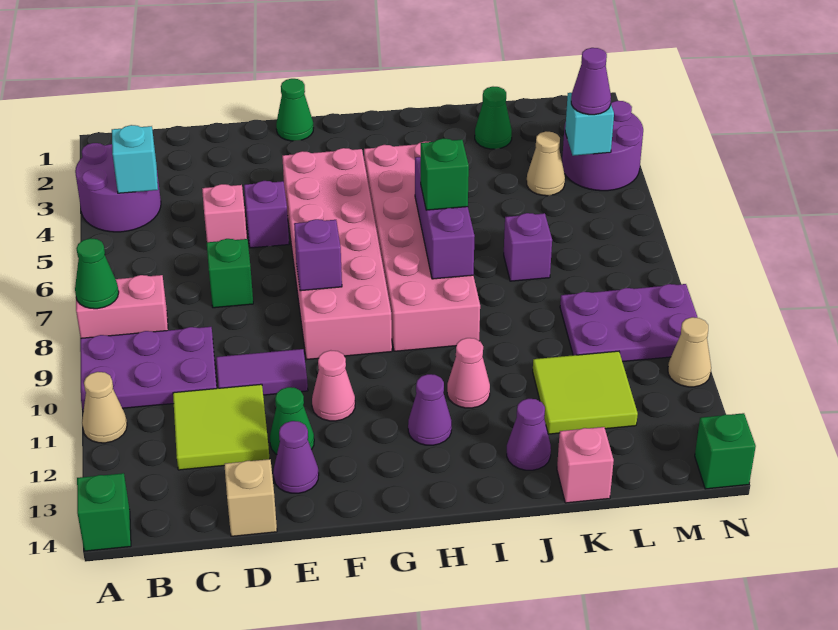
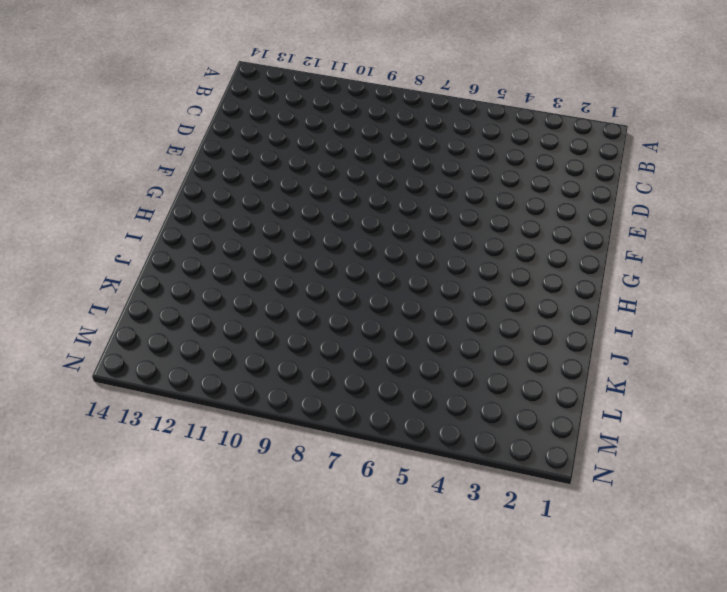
none -> purple round brick A3:B4 level 1
none -> pink brick A8:B8 level 1
none -> purple plate A9:C10 level 1
none -> tan cone A11 level 1

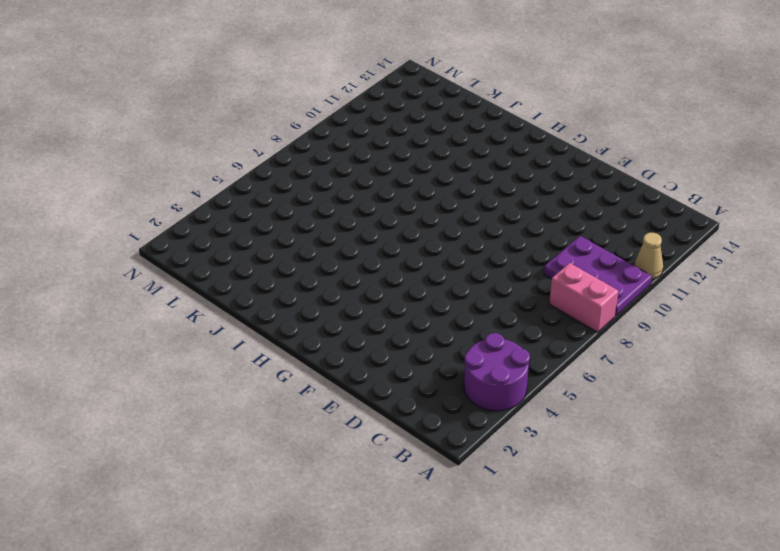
none -> green brick A14 level 1
none -> lime tile C11:D12 level 1
none -> pink brick D5 level 1
none -> green brick D7 level 1

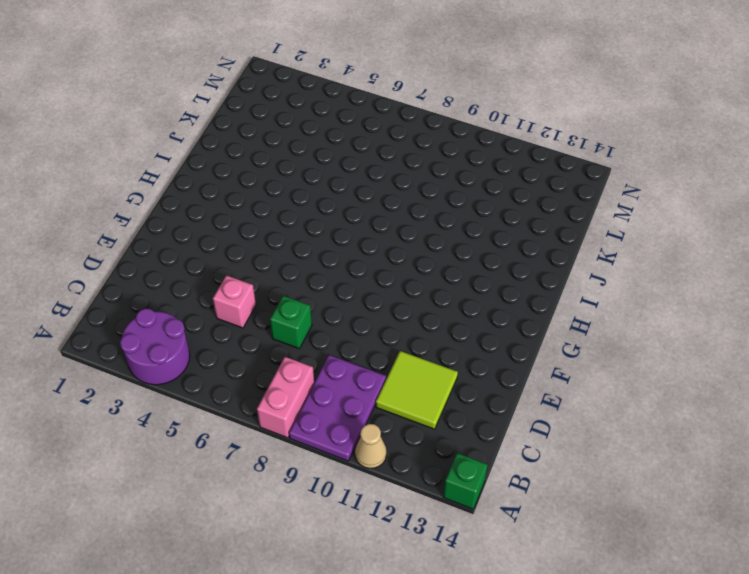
none -> purple tile D10:E10 level 1
none -> tan brick D14 level 1
none -> purple brick E5 level 1
none -> green cone E12 level 1

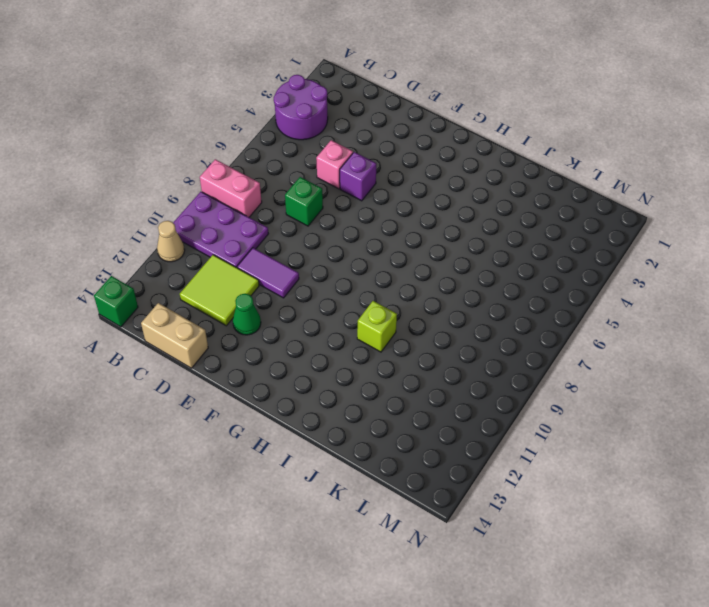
tan brick C14:D14 level 1 -> tan brick D14 level 1
lime brick I10 level 1 -> none
none -> purple cone E13 level 1
none -> green cone F1 level 1
none -> pink brick F4:G9 level 1
none -> pink cone F11 level 1

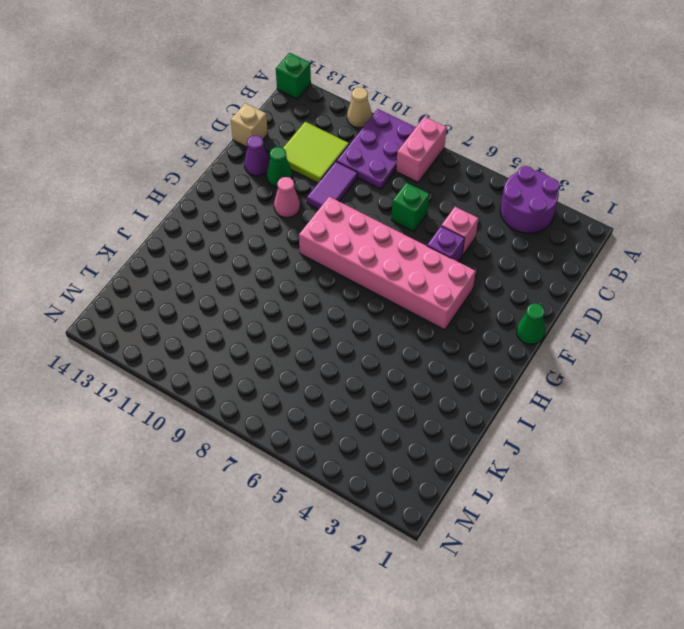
none -> pink brick H4:I9 level 1
none -> purple cone H12 level 1
none -> pink cone I11 level 1
none -> purple cone J13 level 1

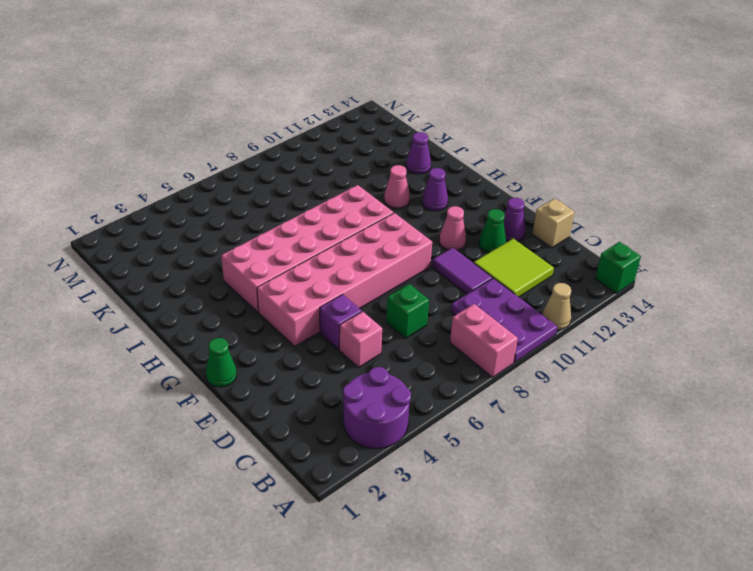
none -> green cone K2 level 1
none -> purple brick K7 level 1
none -> lime tile K11:L12 level 1
none -> pink brick K14 level 1

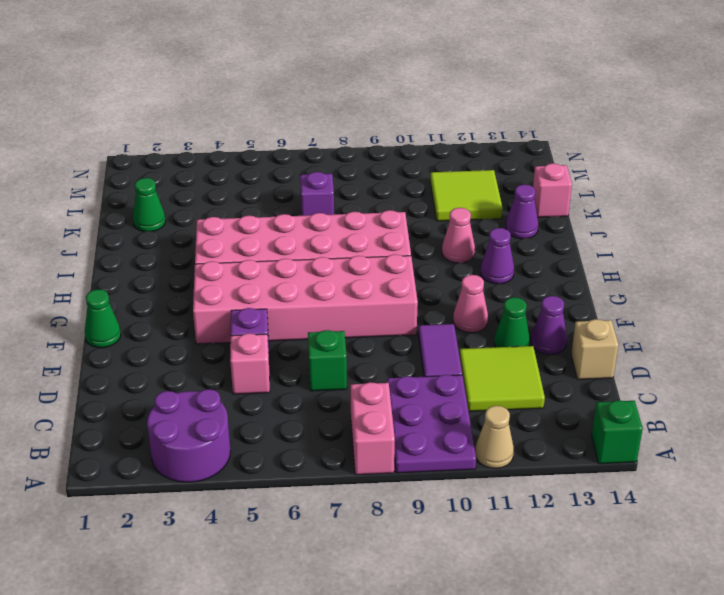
none -> tan cone L4 level 1
none -> purple plate L9:N10 level 1
none -> purple round brick M3:N4 level 1
none -> tan cone N11 level 1

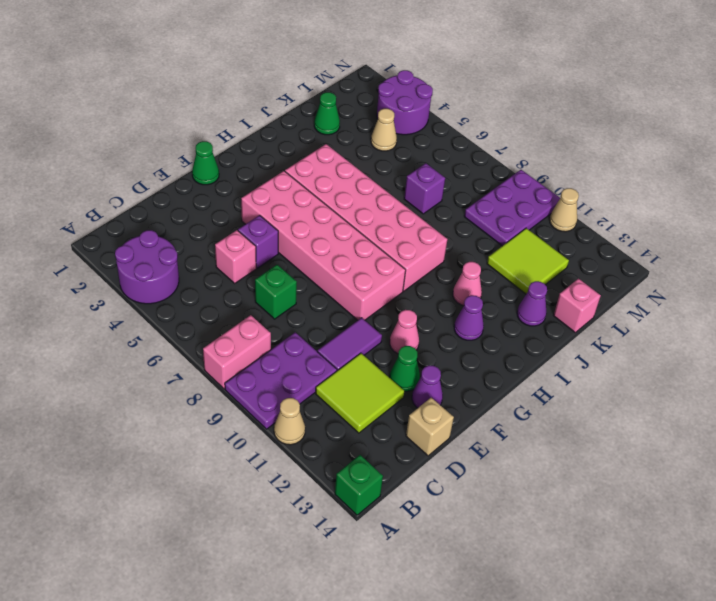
none -> green brick N14 level 1
none -> green cone A8 level 2
none -> cyan brick B4 level 2
none -> purple brick F8 level 2

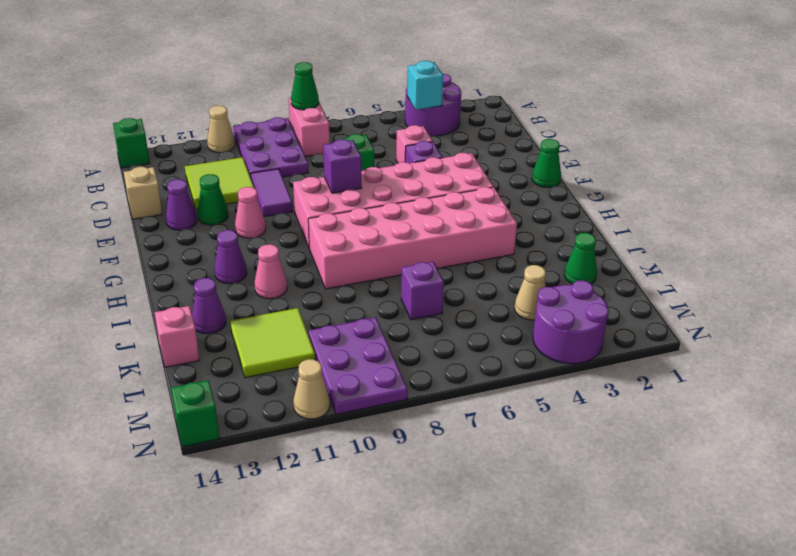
none -> purple brick I6:I8 level 2
none -> cyan brick M4 level 2
none -> green brick I7 level 3
none -> purple cone M4 level 3

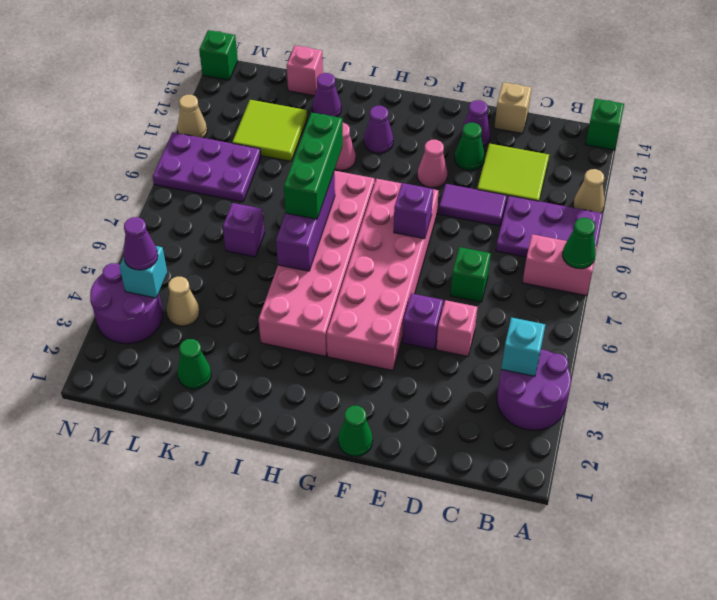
green brick I7:I9 level 3 -> green brick I7 level 3

